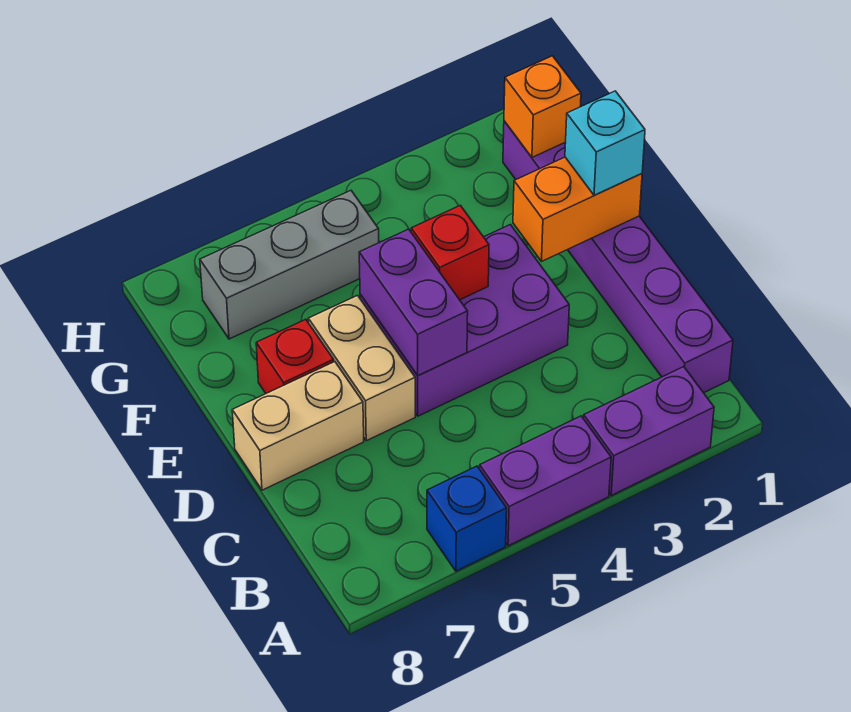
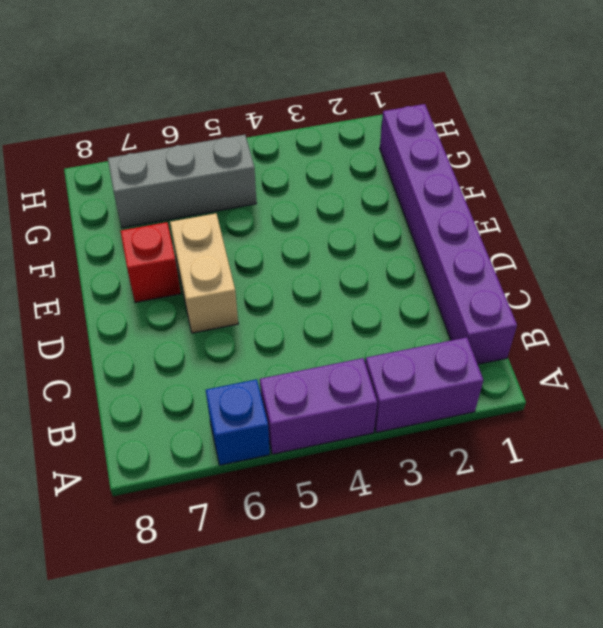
none -> purple brick D3:E5 level 1
none -> tan brick D7:D8 level 1
none -> purple brick D5:E5 level 2

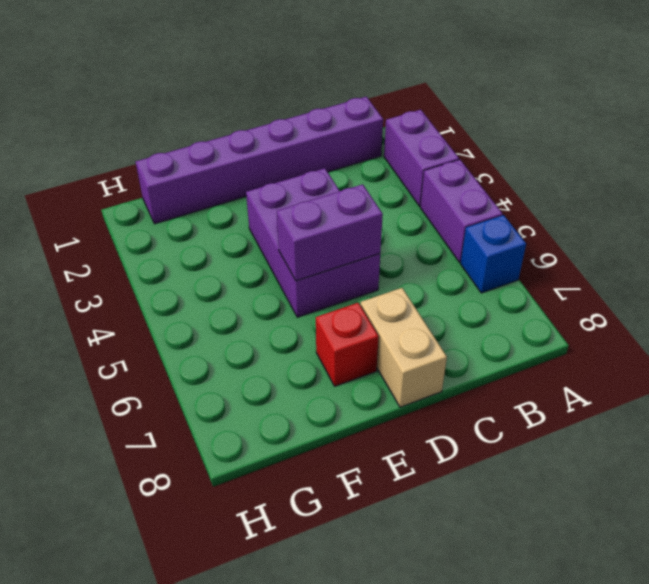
none -> tan brick D6:E6 level 1
none -> grey brick G5:G7 level 1
none -> orange brick E1:E2 level 2

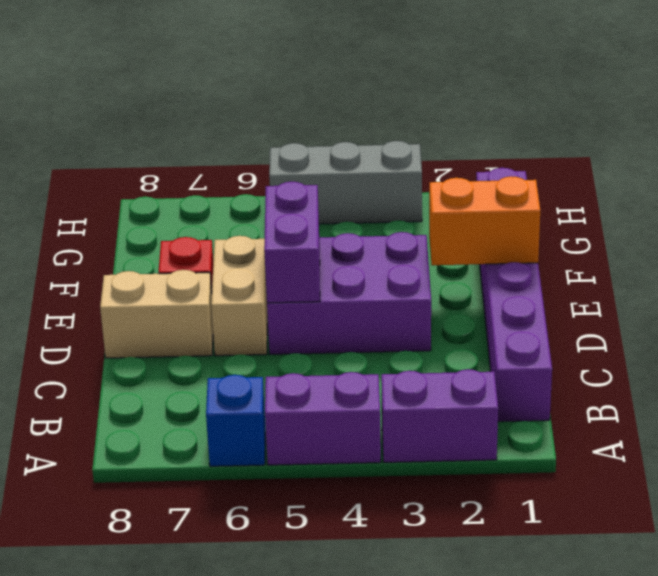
grey brick H3:H5 level 1 -> grey brick G5:G7 level 1
none -> red brick E4 level 2
none -> orange brick G1 level 2
none -> cyan brick E1 level 3

